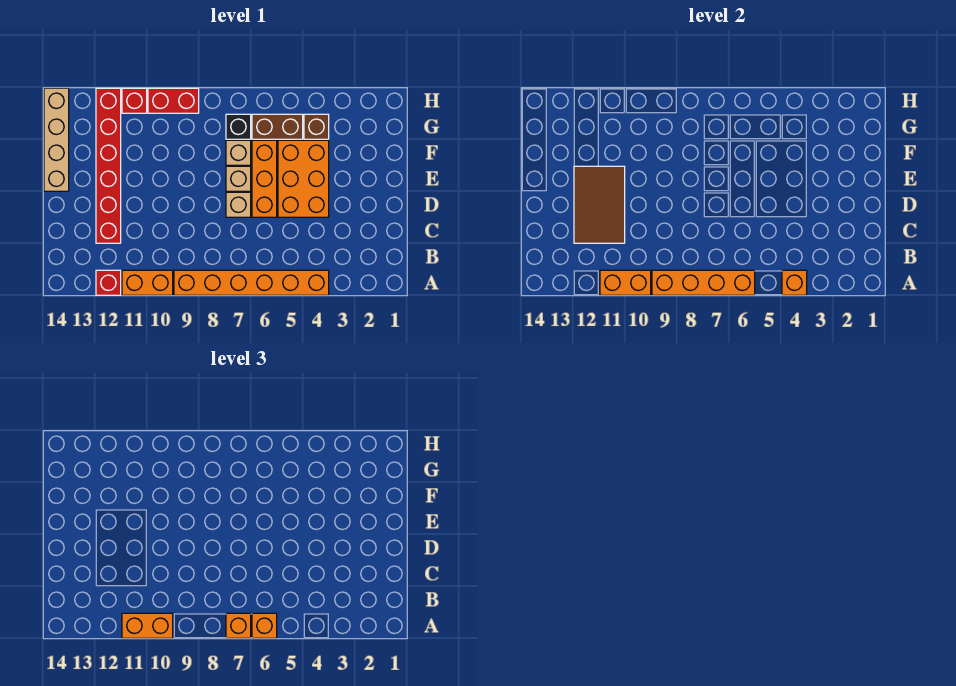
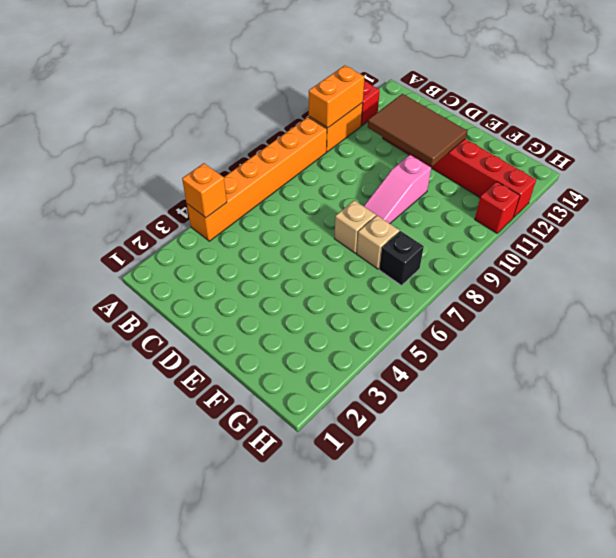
pink slope E8:E10 level 1 top 10 -> none
none -> orange brick D4:F5 level 1
none -> orange brick D6:F6 level 1
none -> tan brick D7 level 1

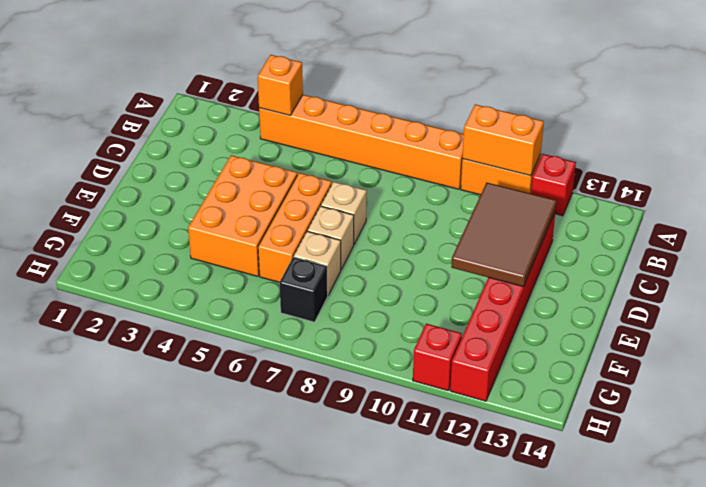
none -> tan brick E14:H14 level 1
none -> brown brick G4 level 1
none -> brown brick G5:G6 level 1

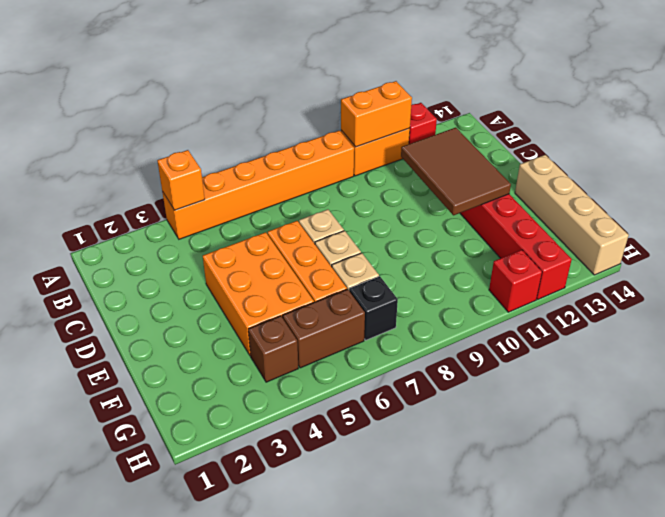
none -> red brick H9:H10 level 1
none -> orange brick A6:A9 level 2
none -> orange brick A6 level 3

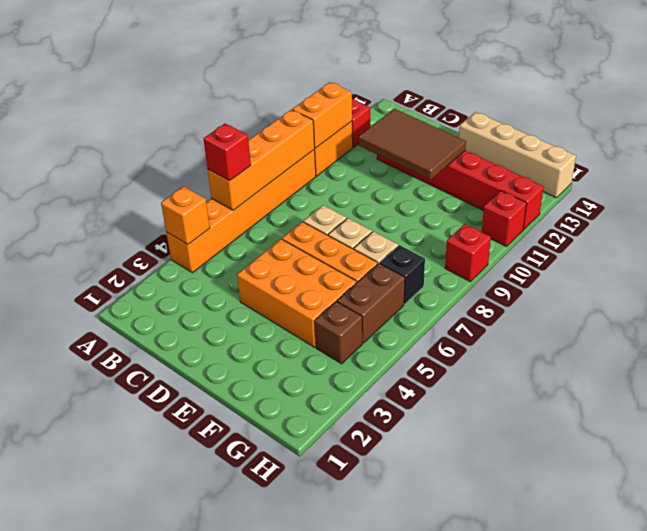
red brick A6 level 3 -> orange brick A6 level 3
red brick H9 level 1 -> red brick H9:H10 level 1
none -> orange brick A7 level 3
none -> orange brick A10:A11 level 3

